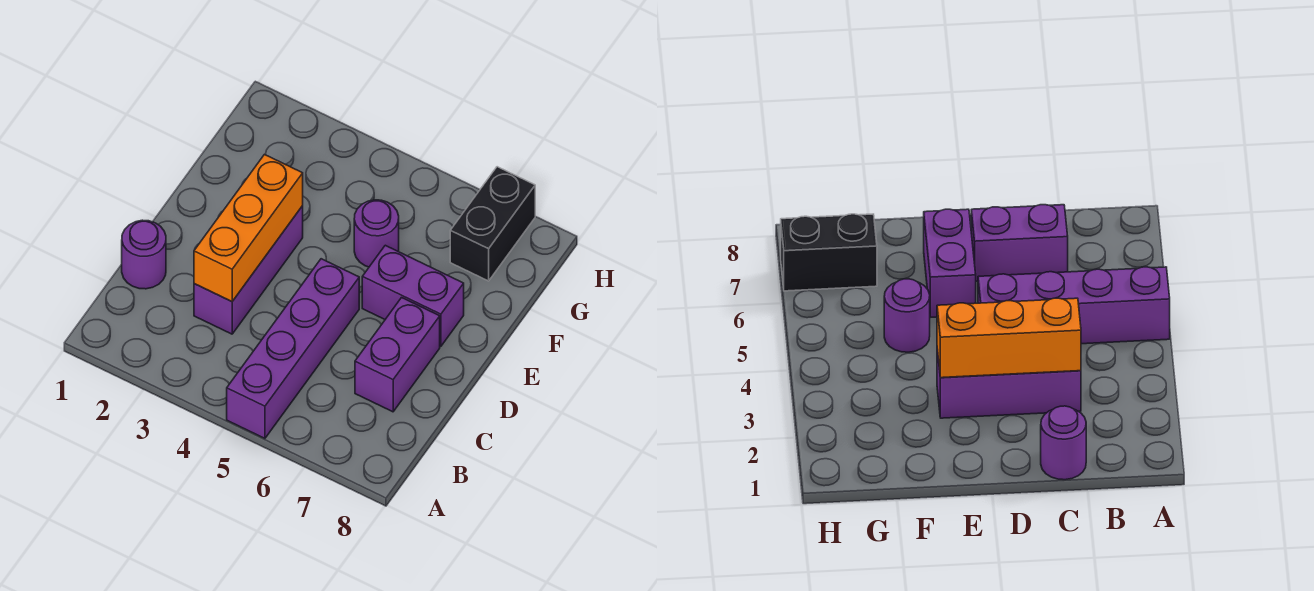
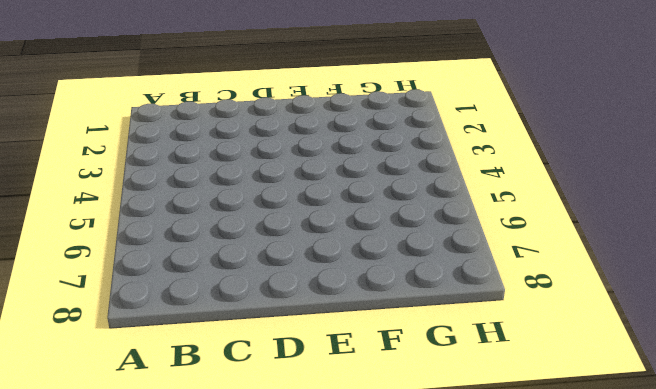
none -> purple brick A5:D5 level 1
none -> purple round brick C1 level 1

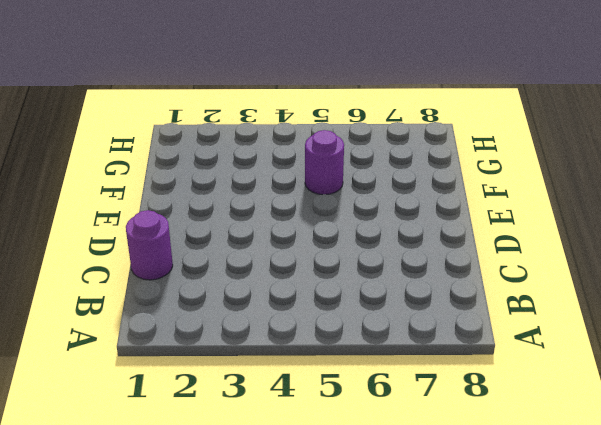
none -> purple brick A5:D5 level 1
none -> purple brick C3:E3 level 1

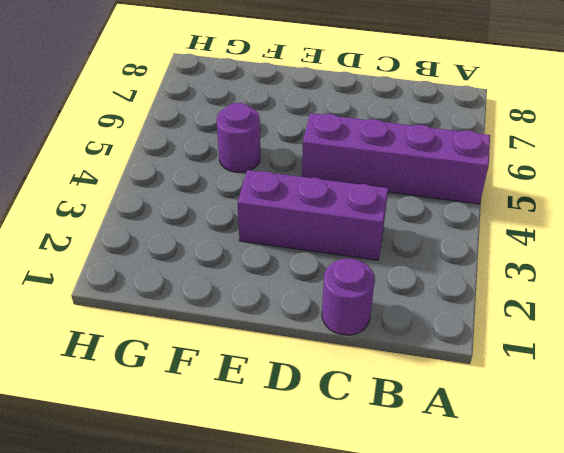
none -> purple brick C7:D7 level 1
none -> purple brick E6:E7 level 1

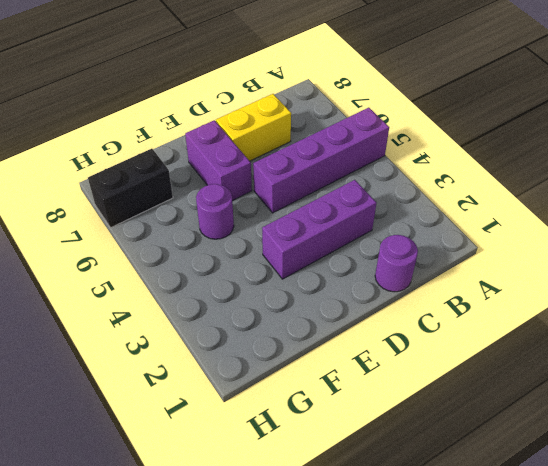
yellow brick C7:D7 level 1 -> purple brick C7:D7 level 1
none -> orange brick C3:E3 level 2

